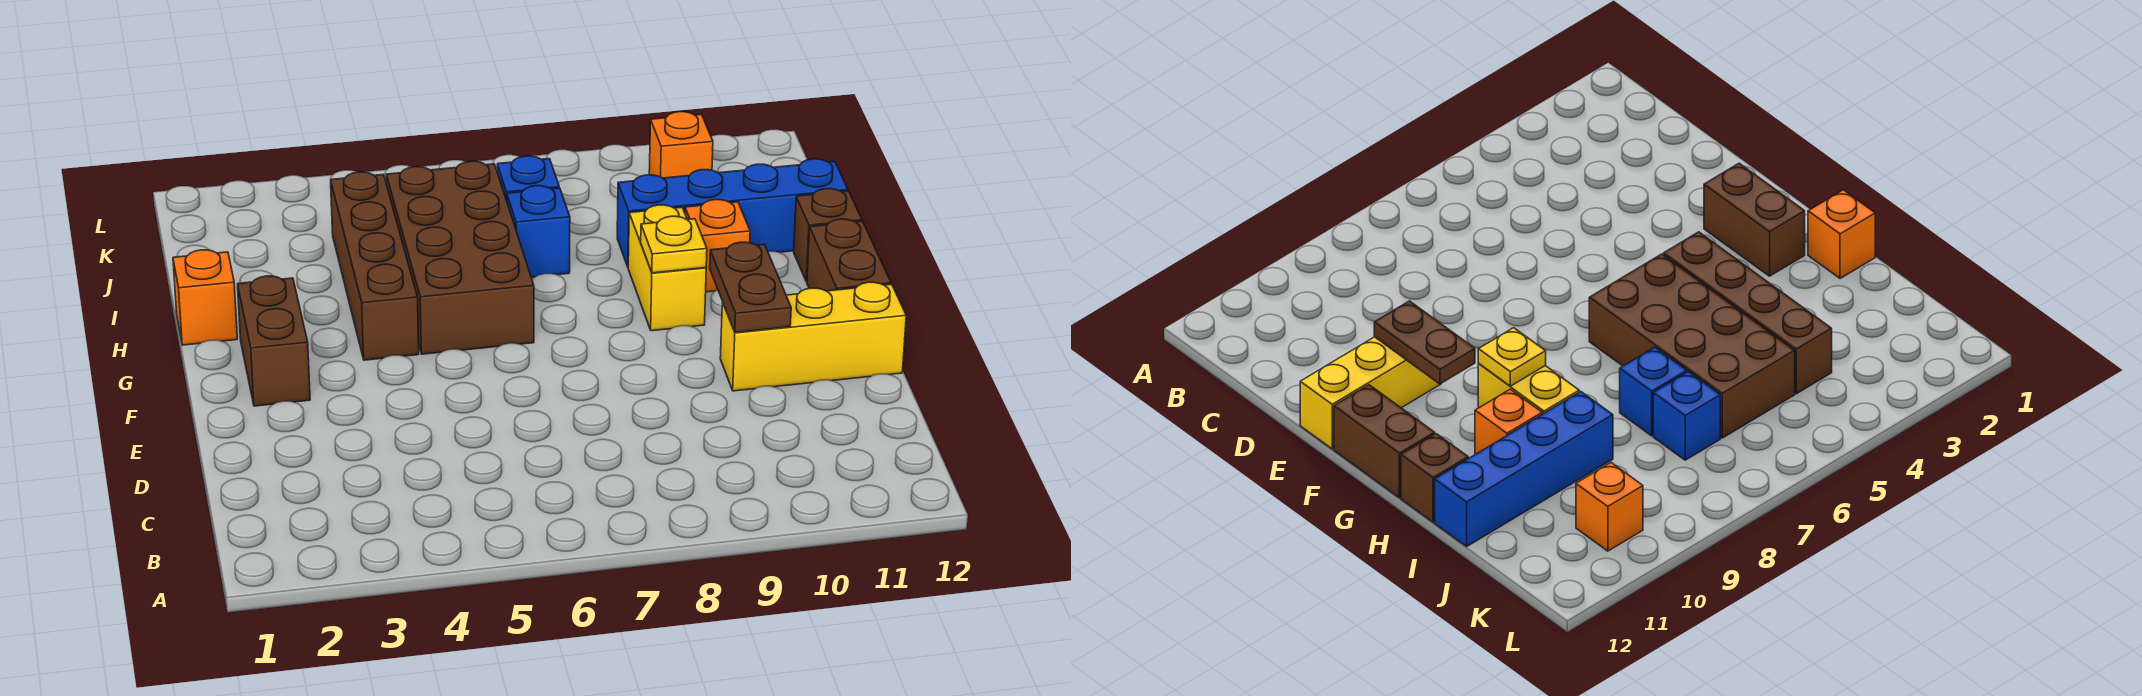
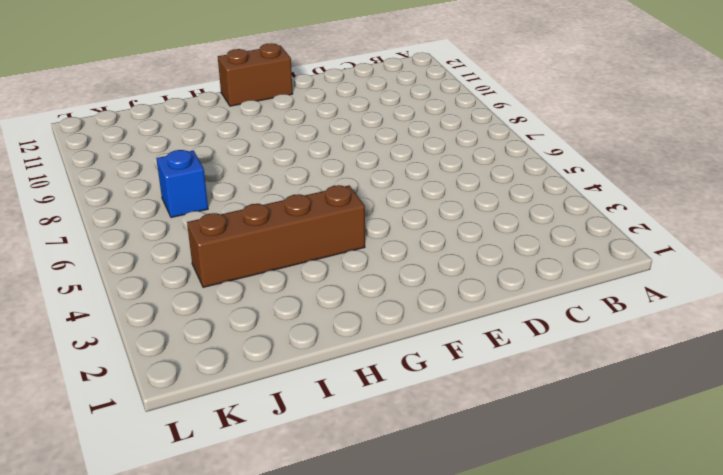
none -> yellow brick E10:E12 level 1
none -> brown brick F2:G2 level 1
none -> brown brick G5:J6 level 1

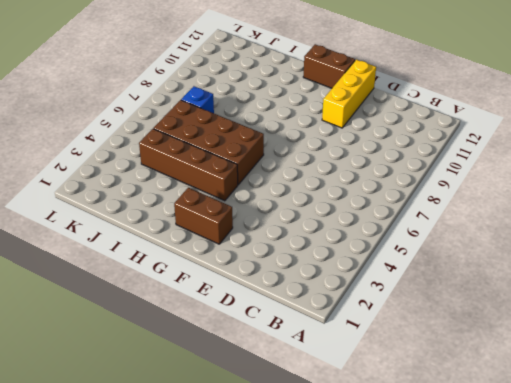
none -> yellow brick G9:H9 level 1
none -> orange brick H1 level 1
none -> orange brick H10 level 1

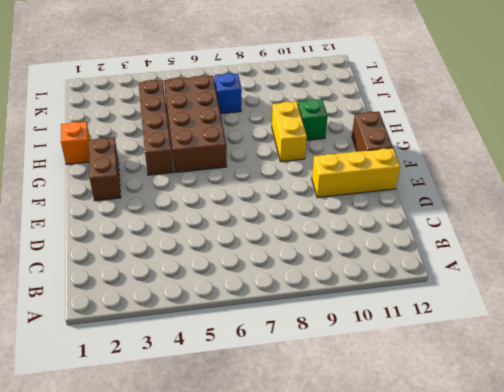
green brick H10 level 1 -> orange brick H10 level 1
none -> brown brick H12 level 1
none -> blue brick I7 level 1
none -> blue brick I9:I12 level 1

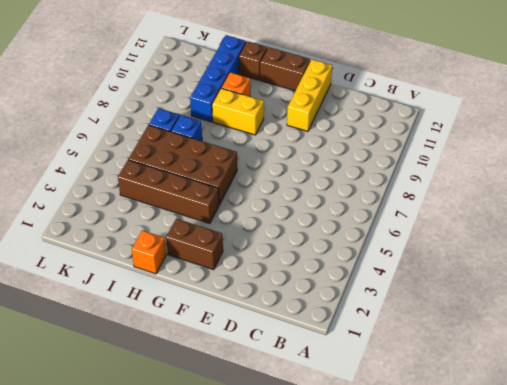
none -> orange brick K10 level 1
none -> brown plate E10:F10 level 2
none -> yellow plate G9 level 2

